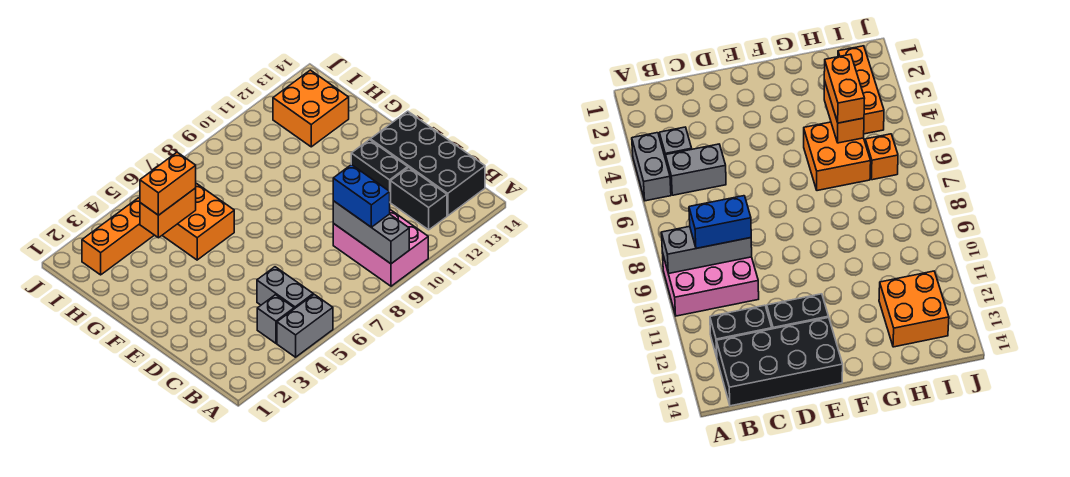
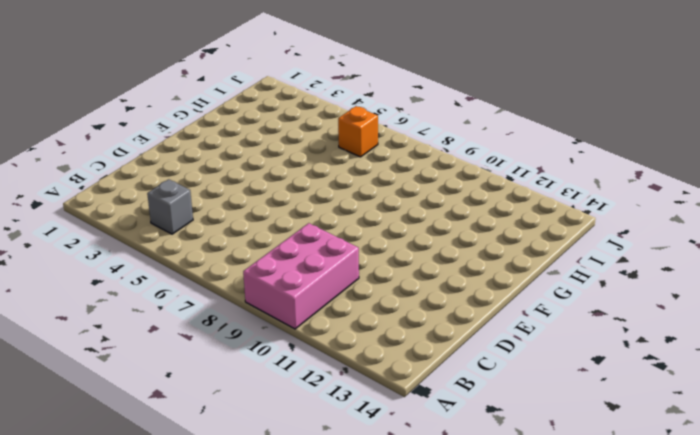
none -> grey brick A4:A5 level 1
none -> grey brick B5:C5 level 1
none -> black brick B12:C12 level 1

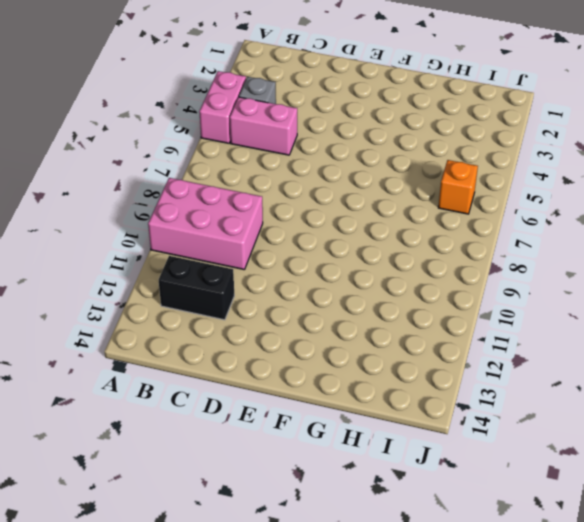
pink brick A4:A5 level 1 -> grey brick A4:A5 level 1
pink brick B5:C5 level 1 -> grey brick B5:C5 level 1
none -> black brick B13:E14 level 1
none -> black brick D12:E12 level 1
none -> orange brick G5:H6 level 1

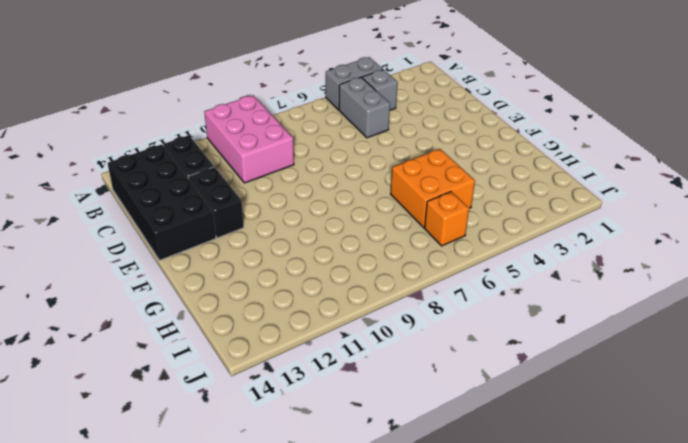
none -> orange brick H12:I13 level 1
none -> orange brick I2:I4 level 1
none -> grey brick A9:C9 level 2

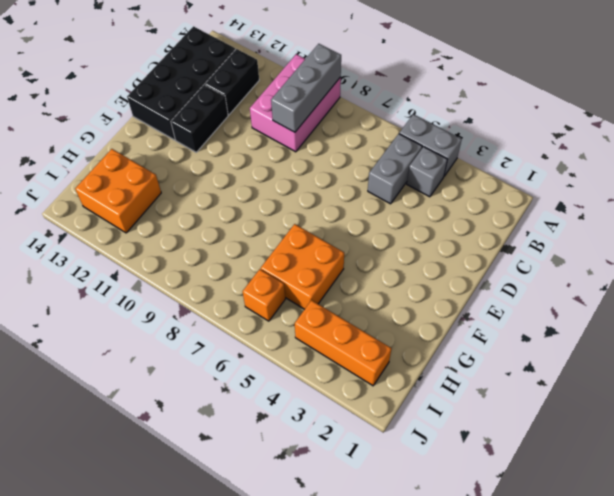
none -> orange brick H4:H5 level 2
none -> blue brick B9:C9 level 3
none -> orange brick H4:H5 level 3

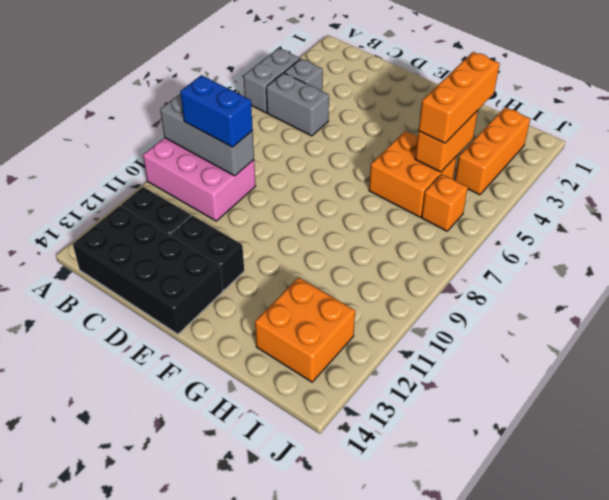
orange brick H3:H5 level 3 -> orange brick H4:H5 level 3

